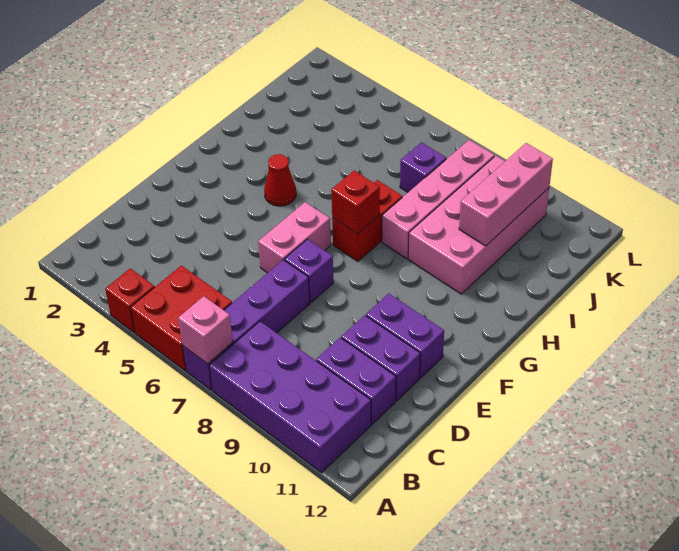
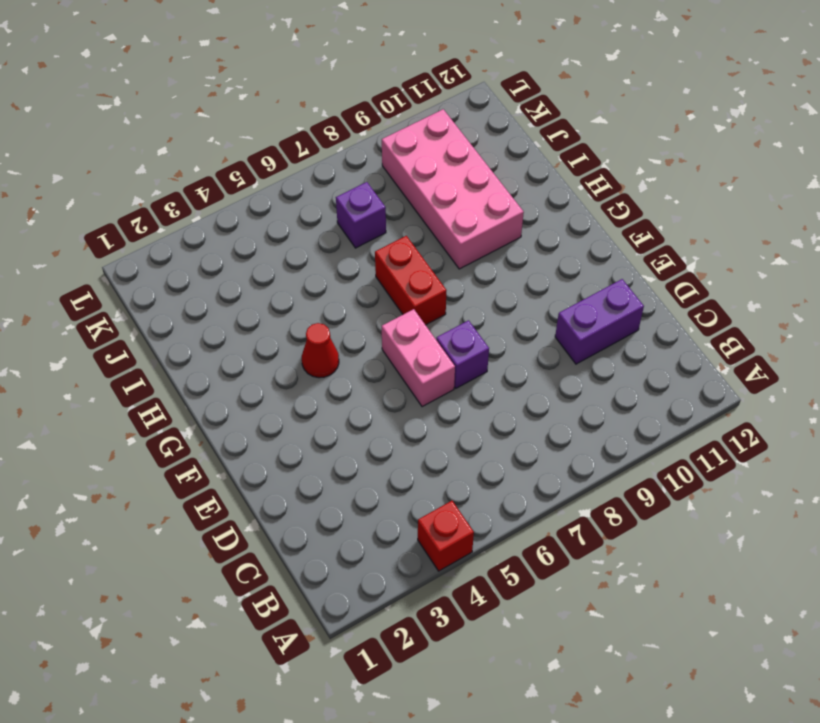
none -> red brick A5:B6 level 1
none -> purple brick A7:D7 level 1
none -> purple brick A8:B11 level 1

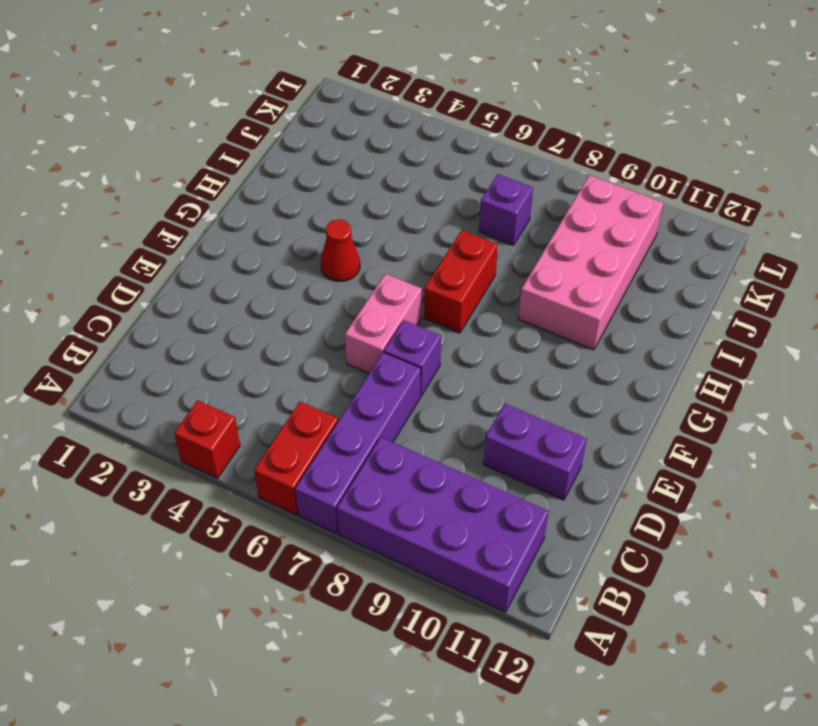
red brick A6:B6 level 1 -> red brick A5:B6 level 1
none -> purple brick C10:C11 level 1
none -> purple brick E10:E11 level 1
none -> pink brick H8:K8 level 1

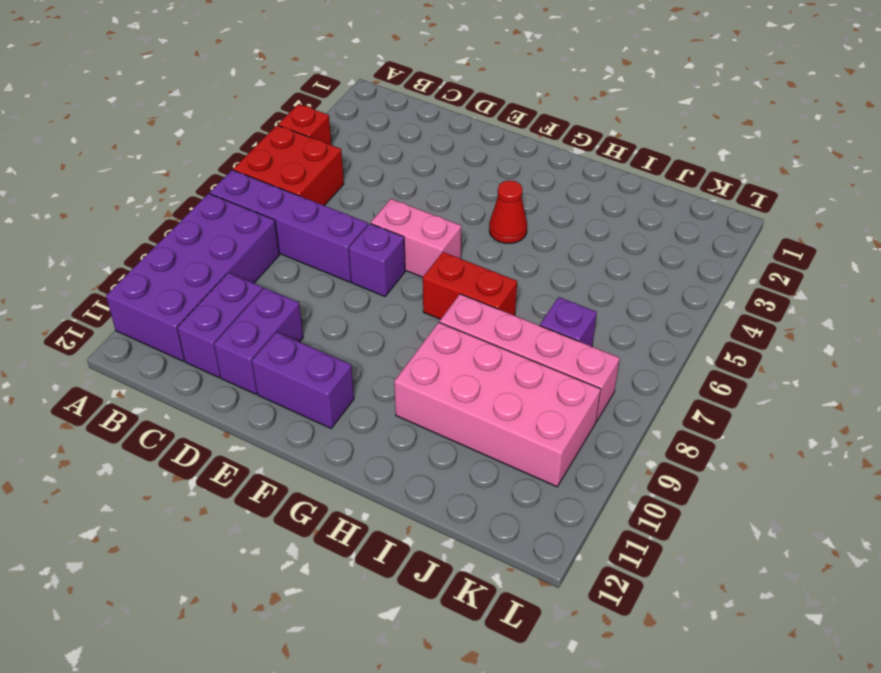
purple brick E11:F11 level 1 -> purple brick E10:E11 level 1
none -> pink brick A7 level 2
none -> red brick G7 level 2
none -> pink brick I10:K10 level 2

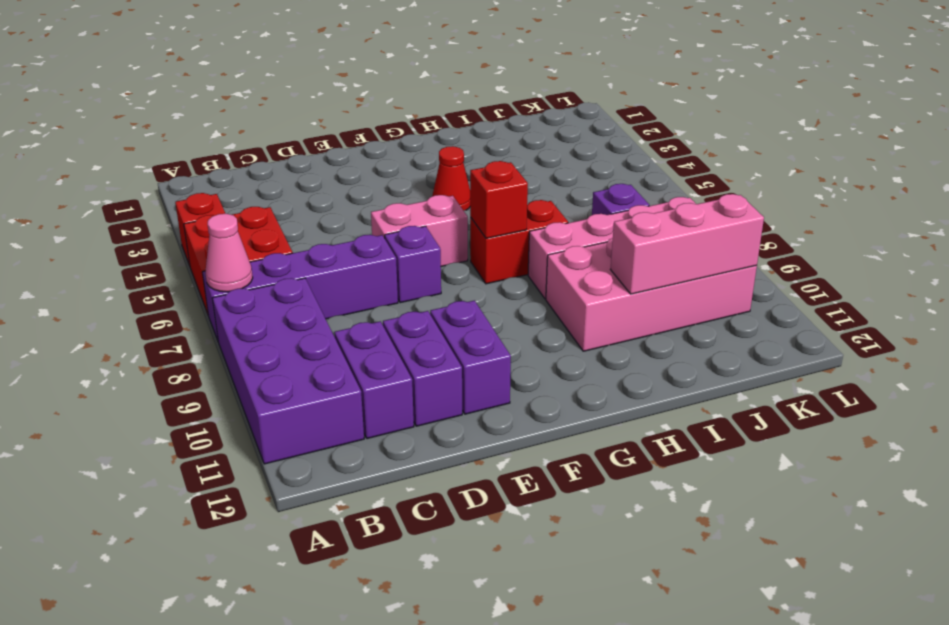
pink cone A7 level 2 -> pink brick A7 level 2

